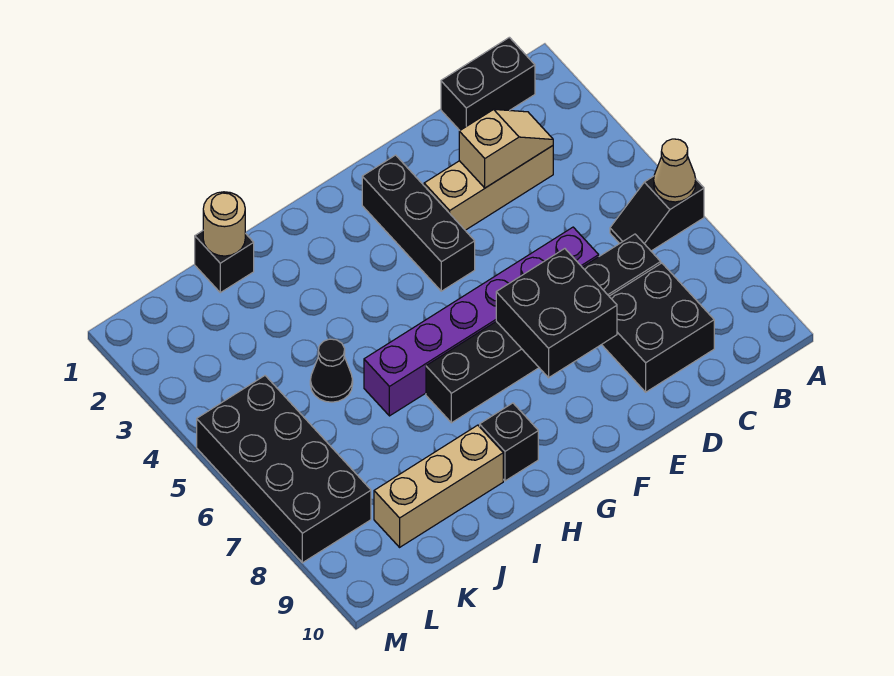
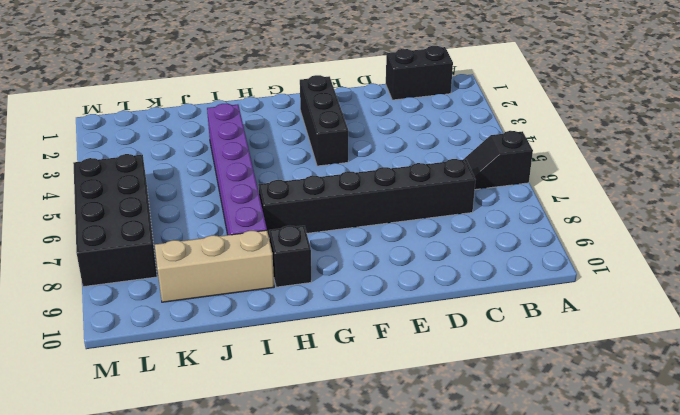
purple brick I3:I8 level 1 -> purple brick D6:I6 level 1
none -> tan brick C3:E3 level 1
none -> black brick C8:D9 level 1
none -> black brick J1 level 1

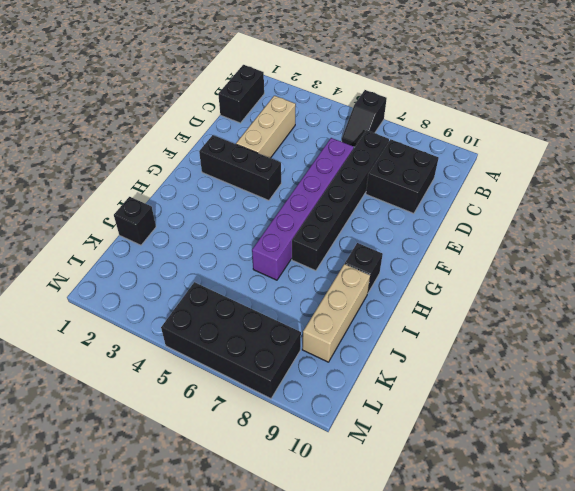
none -> black cone J5 level 1
none -> tan cone A6 level 2
none -> tan slope C3:D3 level 2 top D

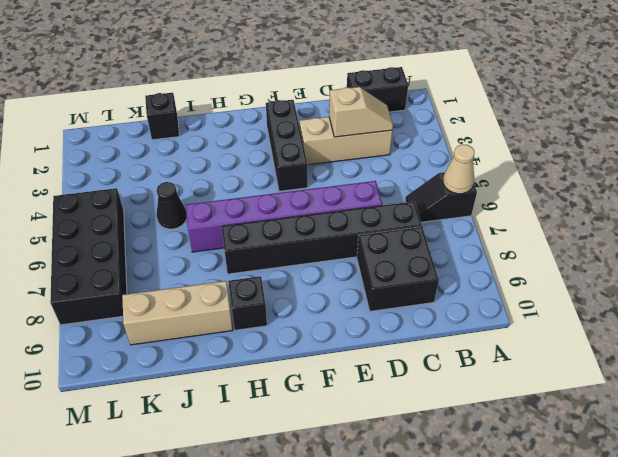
none -> black brick E7:F8 level 2
none -> tan round brick J1 level 2

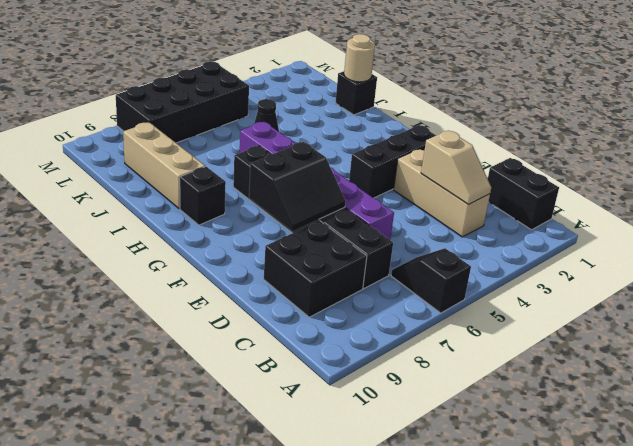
black slope E7:F8 level 2 top F -> black brick E7:F8 level 2
none -> tan cone A6 level 2

